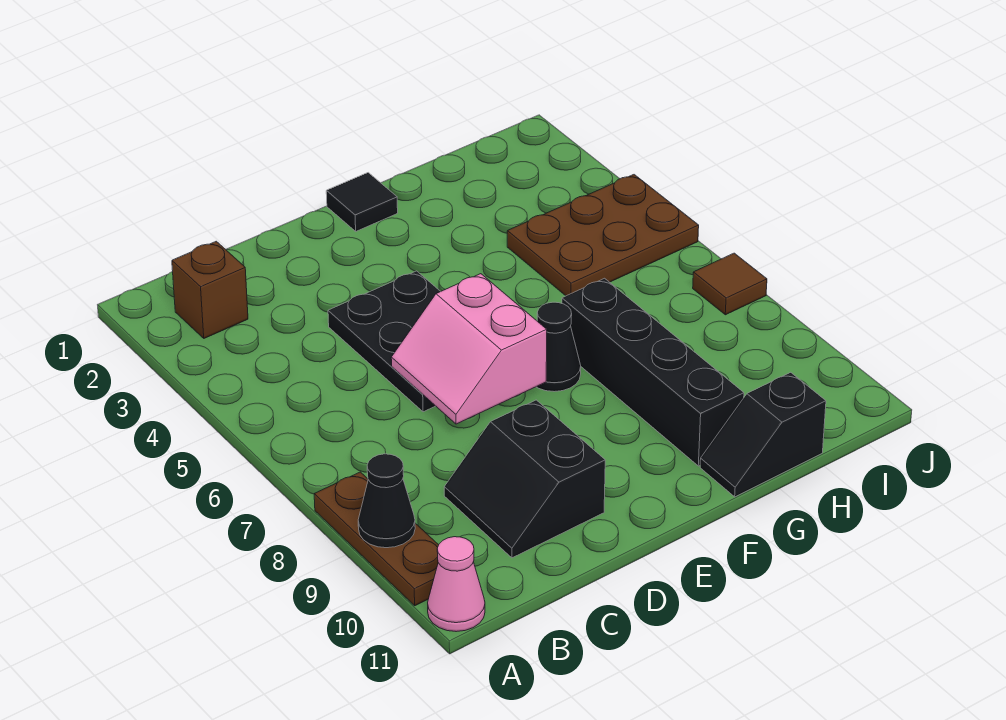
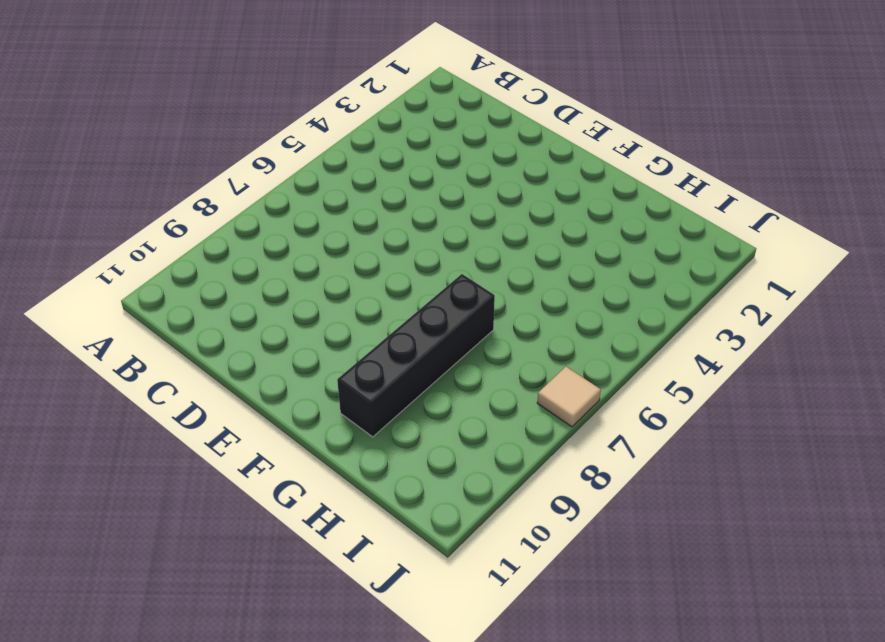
tan tile J7 level 1 -> brown tile J7 level 1
none -> brown plate A8:A10 level 1
none -> pink cone A11 level 1
none -> brown brick B2 level 1

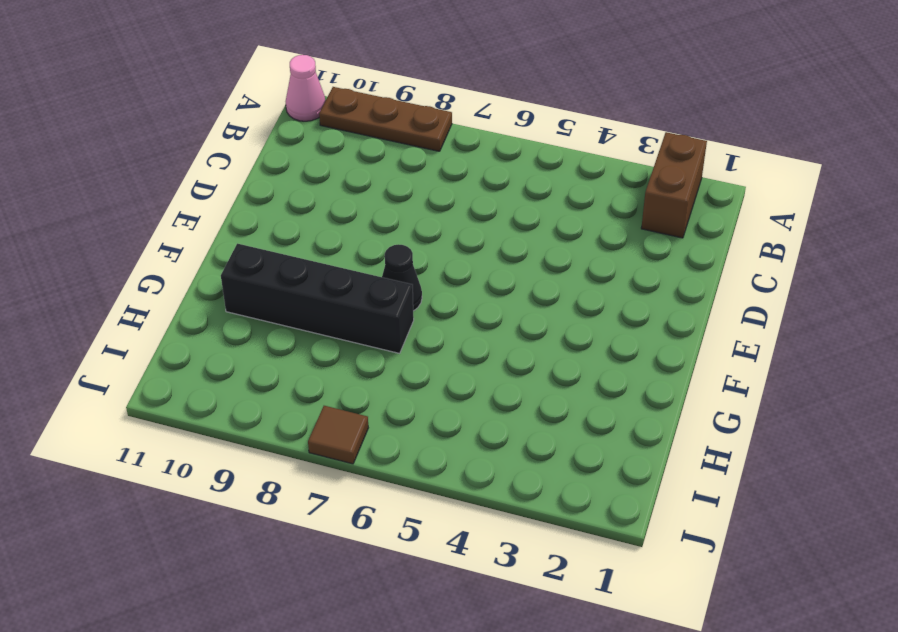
brown brick A2:B2 level 1 -> brown brick B2 level 1
none -> black slope C9:D10 level 1 top D
none -> black plate D4:E6 level 1
none -> black tile F1 level 1

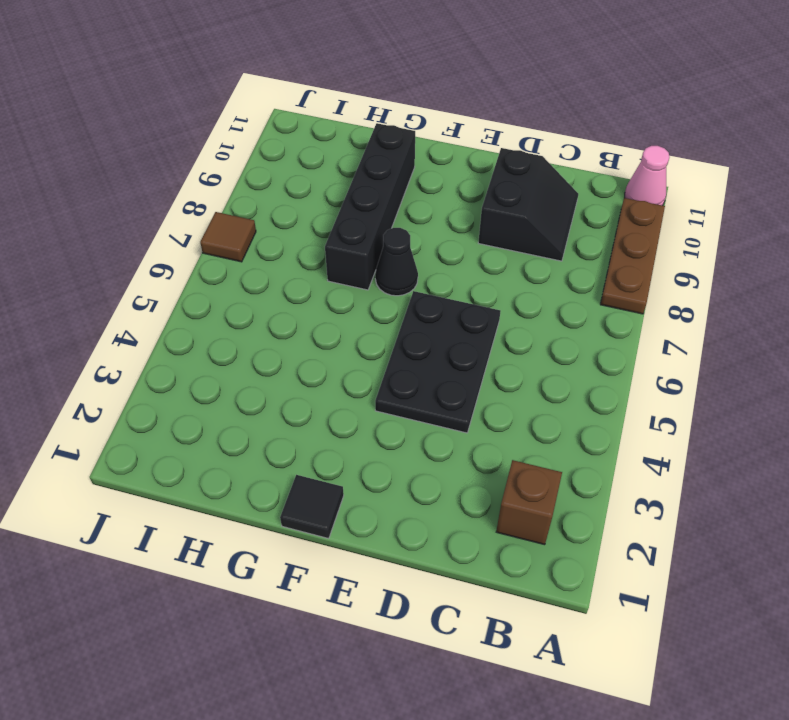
none -> black slope G11:H11 level 1 top H
none -> brown plate H4:J5 level 1
none -> black cone A9 level 2

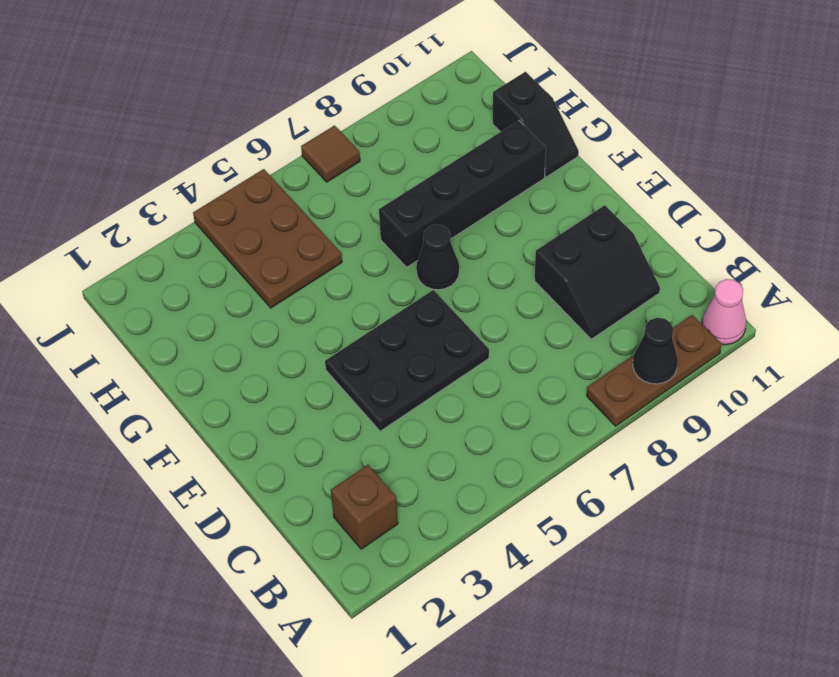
none -> black tile F1 level 1
none -> pink slope D6:E7 level 2 top E

